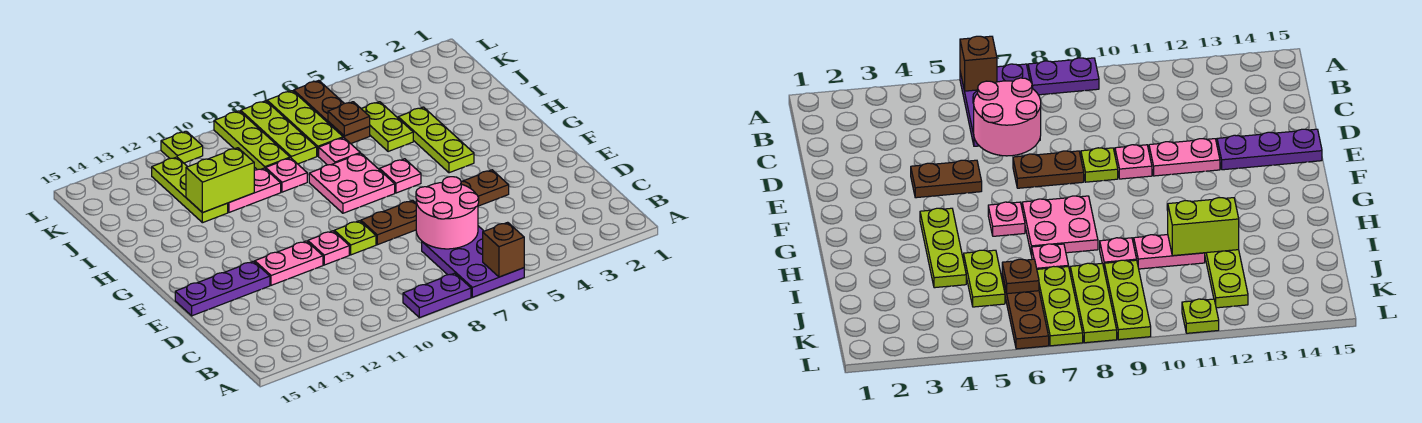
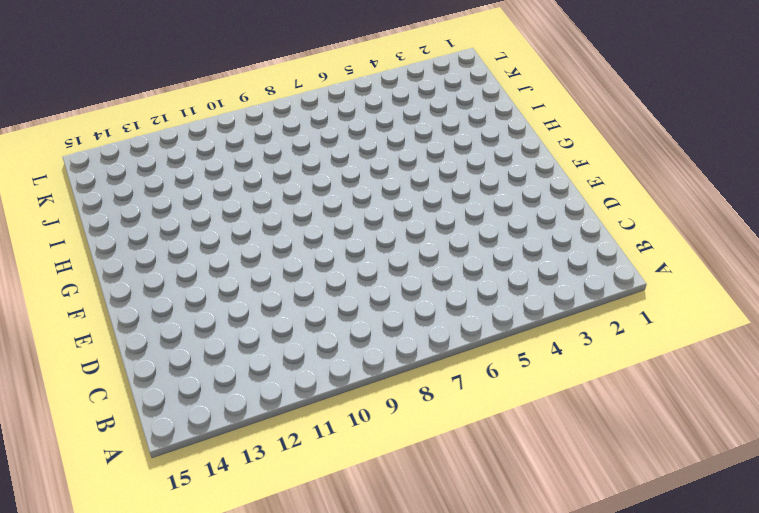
none -> purple plate A6:C7 level 1
none -> purple plate A8:A9 level 1
none -> brown plate E4:E5 level 1

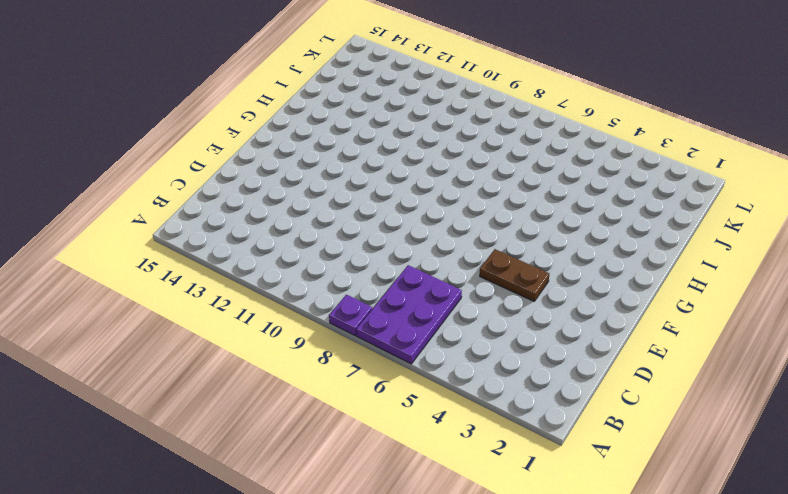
purple plate A8 level 1 -> purple plate A8:A9 level 1
none -> brown plate E7:E8 level 1
none -> lime plate E9 level 1
none -> pink plate E10 level 1

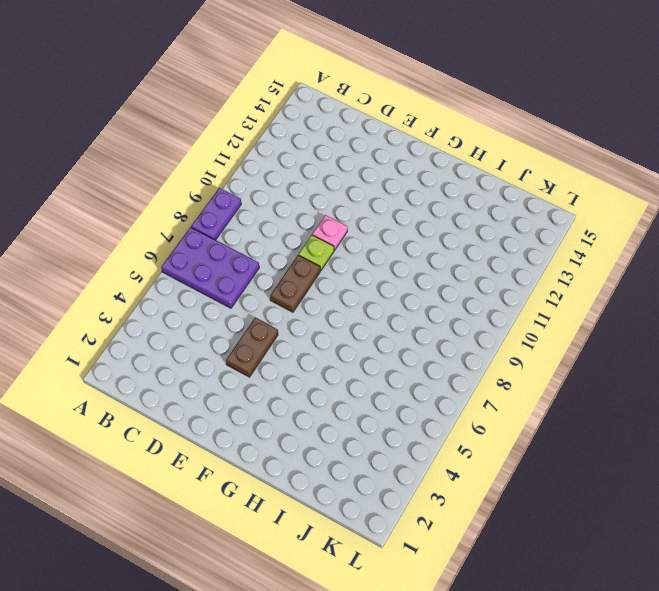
none -> pink plate E11:E12 level 1
none -> purple plate E13:E15 level 1
none -> lime plate G4:I4 level 1

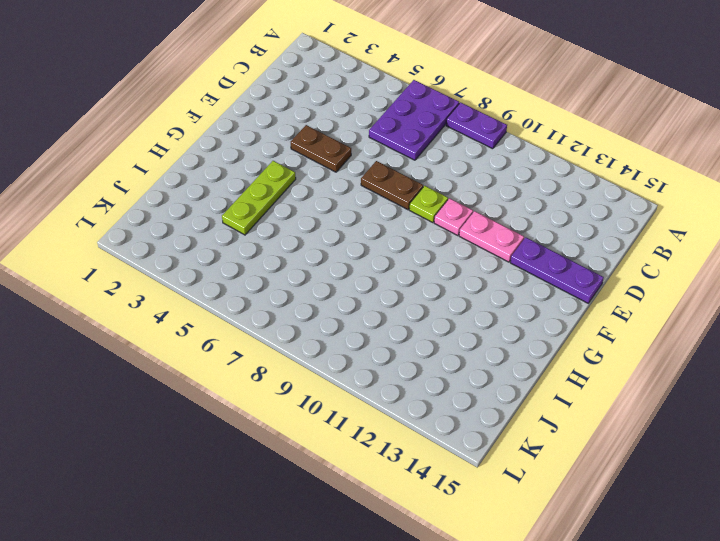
none -> pink plate G6 level 1
none -> pink plate G7:H8 level 1
none -> lime plate I5:J5 level 1

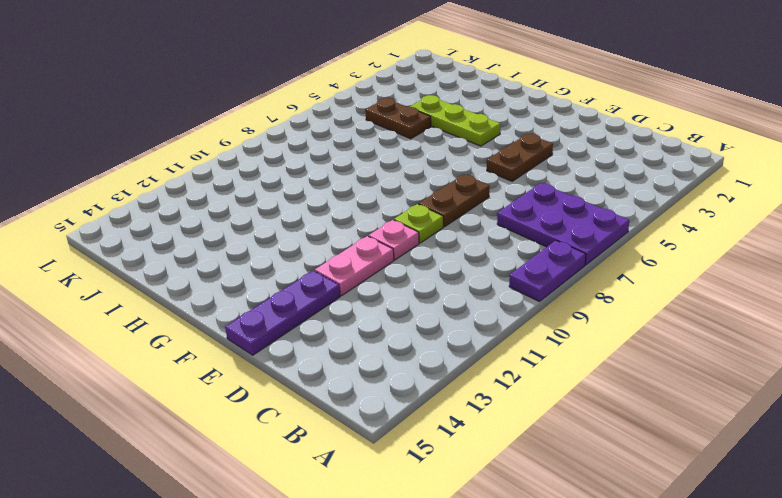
brown plate I5:J5 level 1 -> lime plate I5:J5 level 1
none -> pink plate G6 level 1
none -> pink plate G7:H8 level 1
none -> pink plate I7 level 1

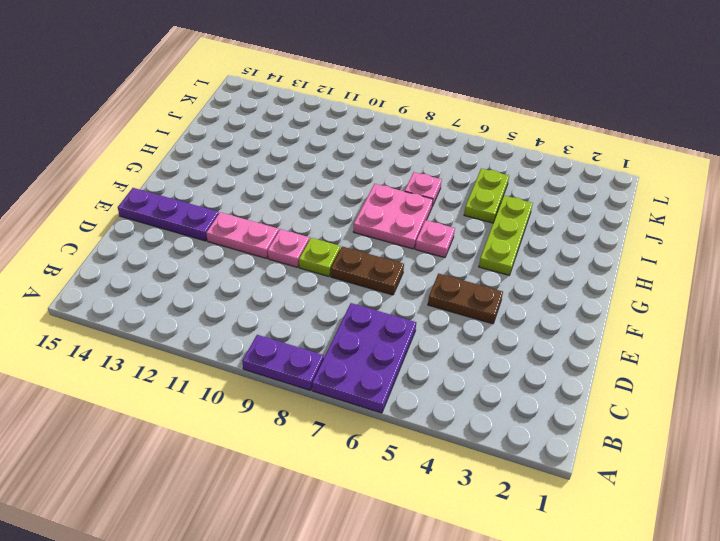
none -> pink plate I9 level 1
none -> pink plate I10:I11 level 1
none -> lime plate I12:K12 level 1

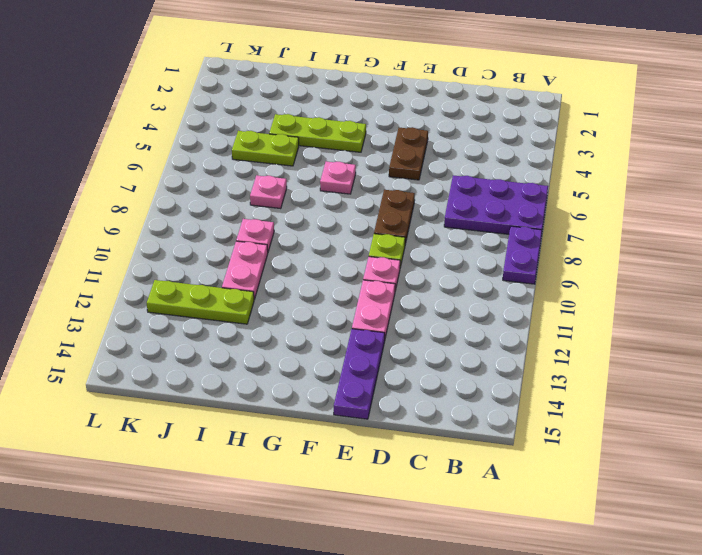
none -> pink plate G7:H8 level 1
none -> brown plate J6:L6 level 1
none -> lime plate J7:L7 level 1

